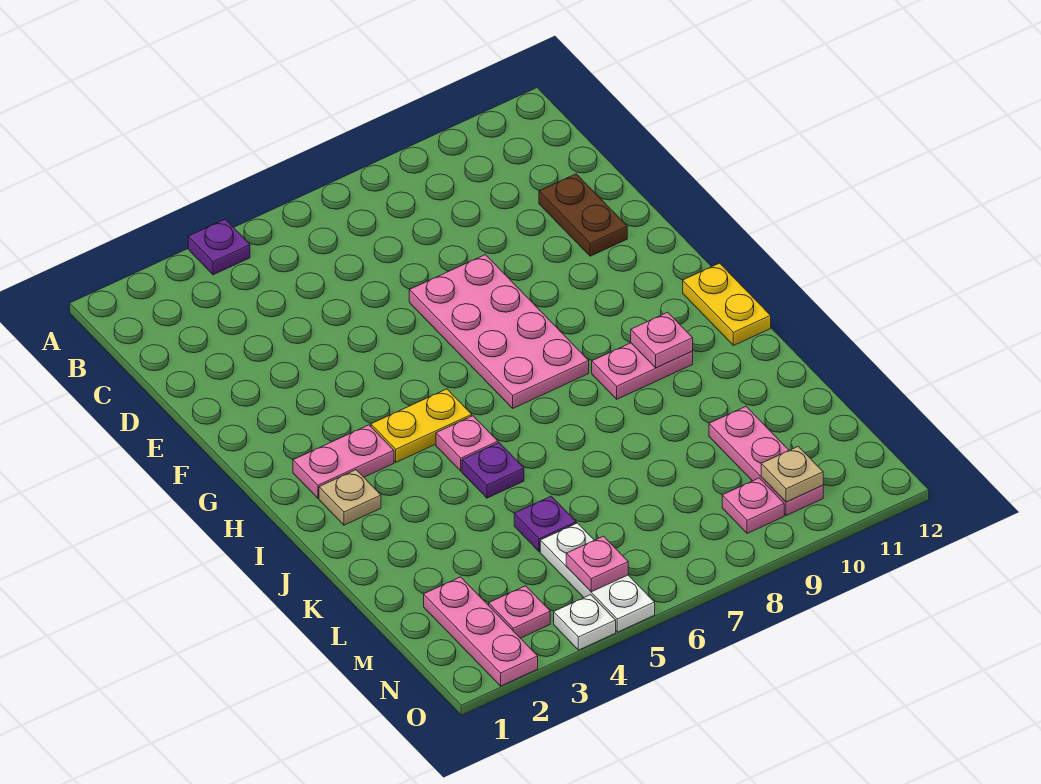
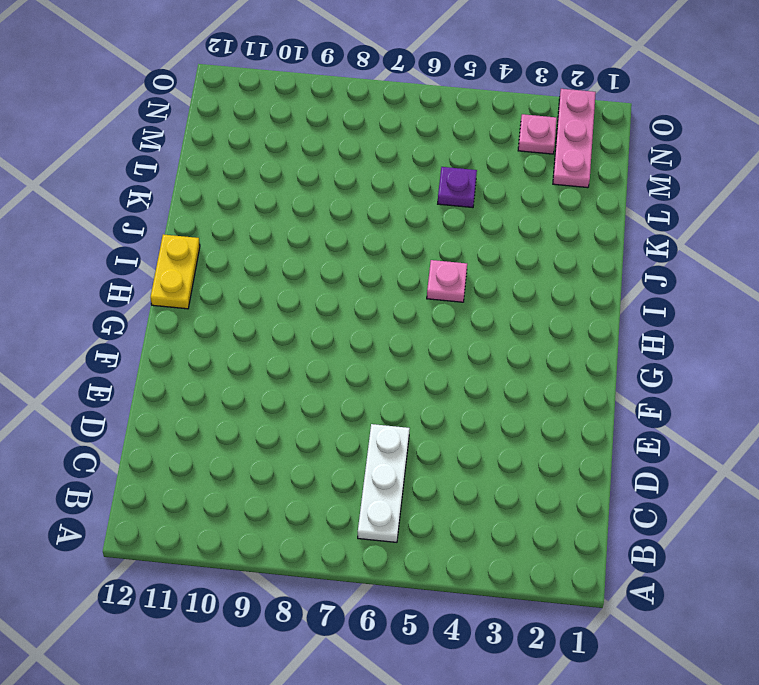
white plate B6:D6 level 1 -> white plate M5:O5 level 1
none -> purple plate A4 level 1
none -> brown plate D11:E11 level 1
none -> pink plate E7:H8 level 1

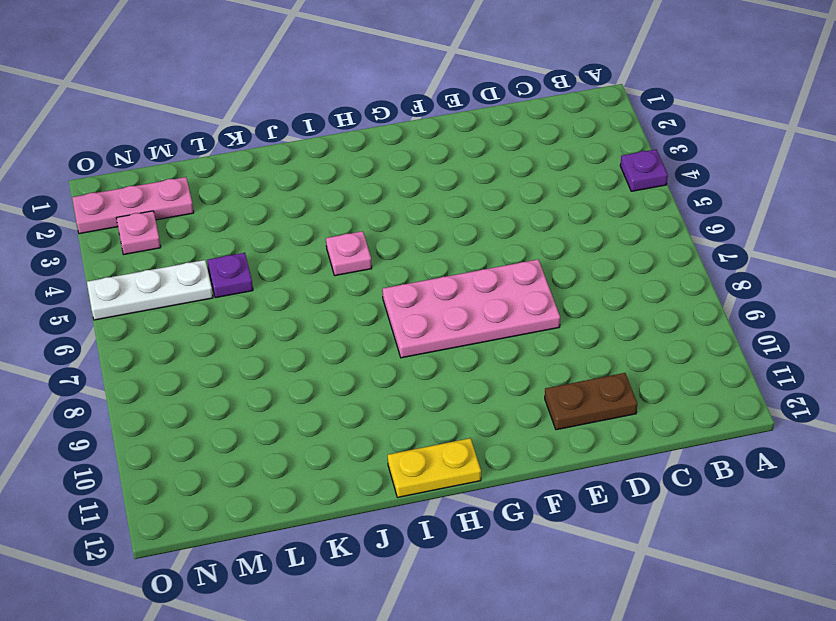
none -> pink plate H2:H3 level 1
none -> yellow plate H4:H5 level 1
none -> tan plate I2 level 1

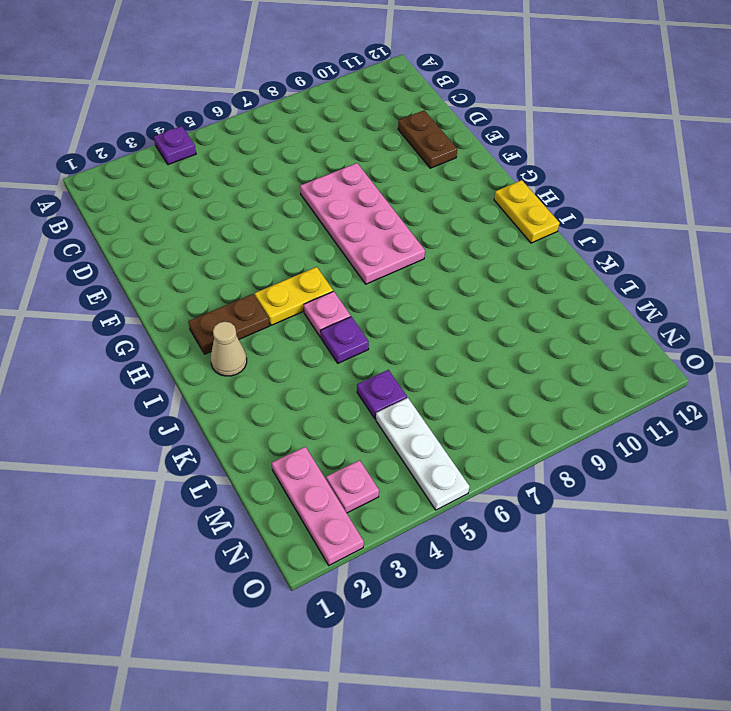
brown plate H2:H3 level 1 -> pink plate H2:H3 level 1
tan cone I2 level 1 -> tan plate I2 level 1
none -> pink plate I9:I10 level 1
none -> pink plate L10:N10 level 1
none -> pink plate N9 level 1

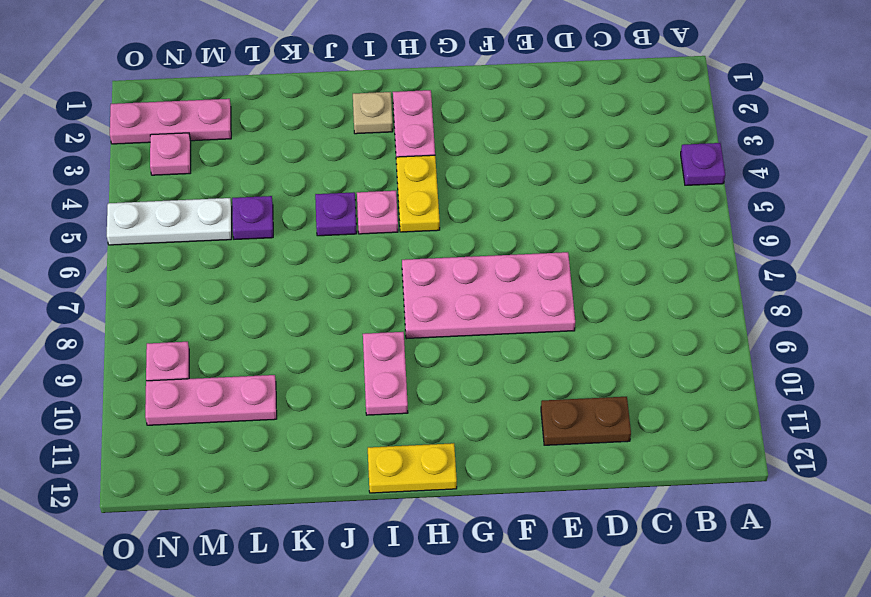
none -> white plate O4 level 1
none -> pink plate I10 level 2
none -> pink plate N5 level 2

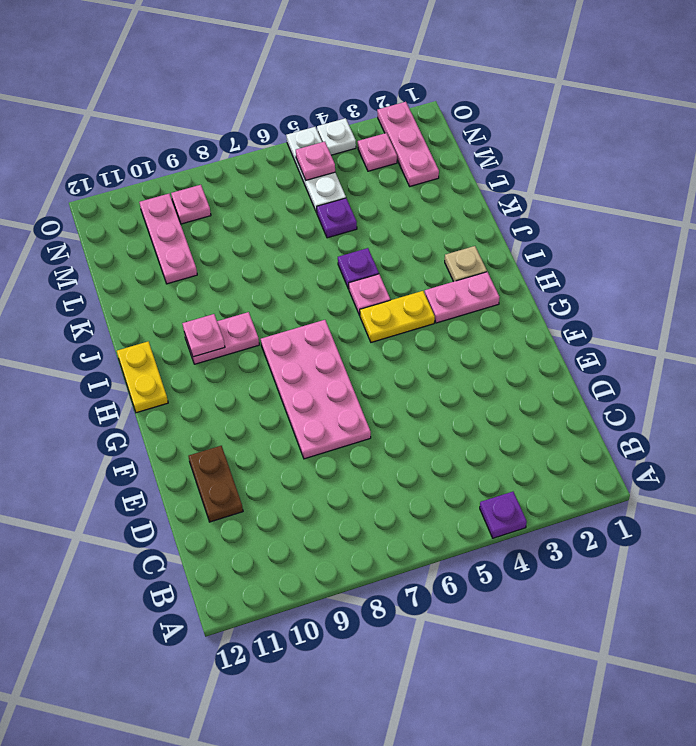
none -> tan plate N10 level 2

